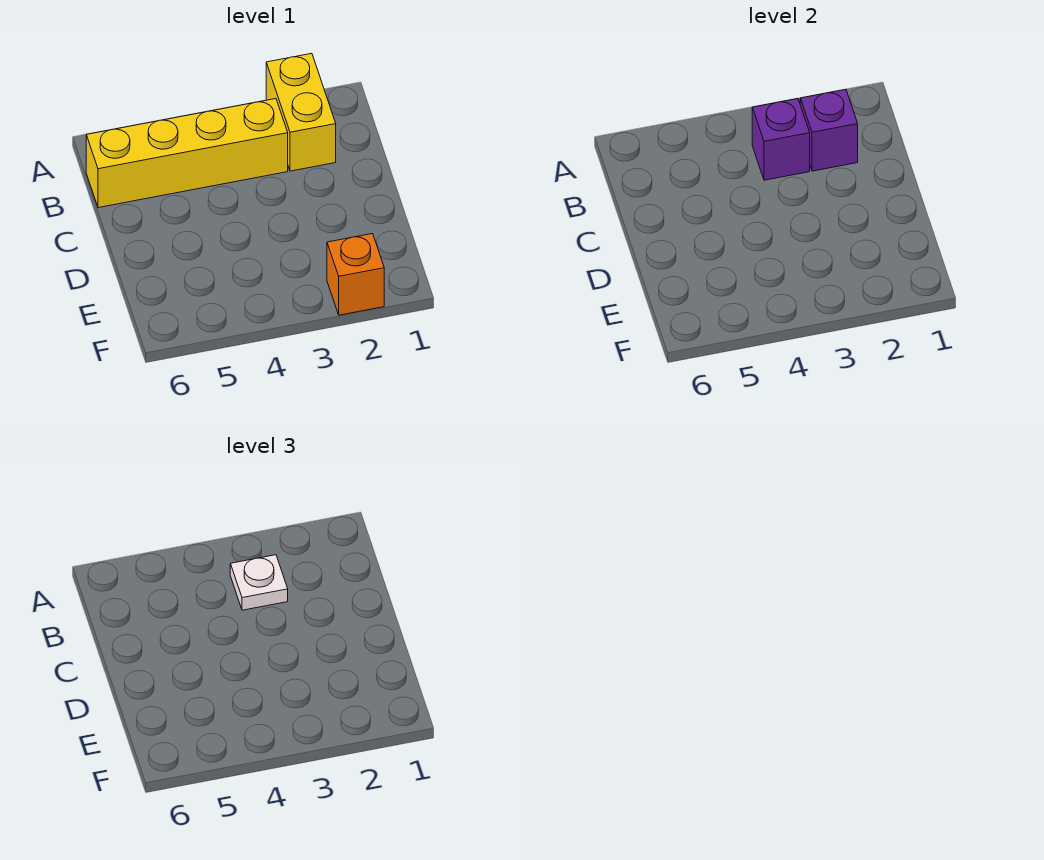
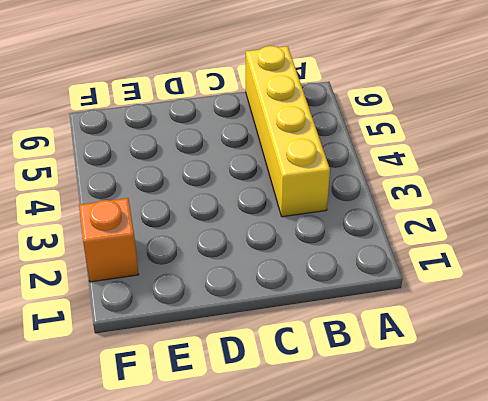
none -> yellow brick A2:B2 level 1
none -> purple brick B2 level 2

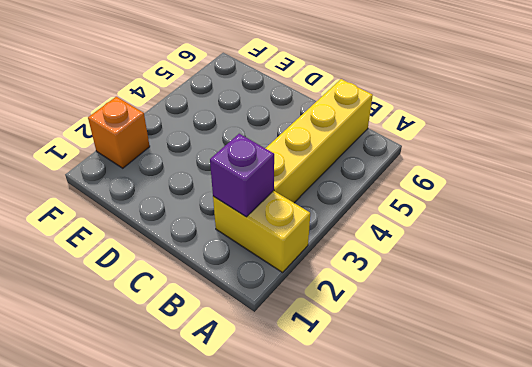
none -> purple brick B3 level 2
none -> white plate B3 level 3

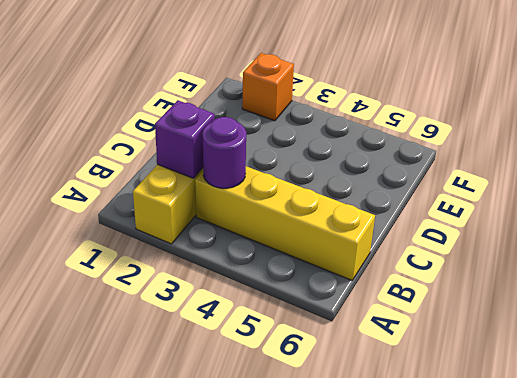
purple round brick B3 level 2 -> purple brick B3 level 2
none -> white plate B3 level 3

